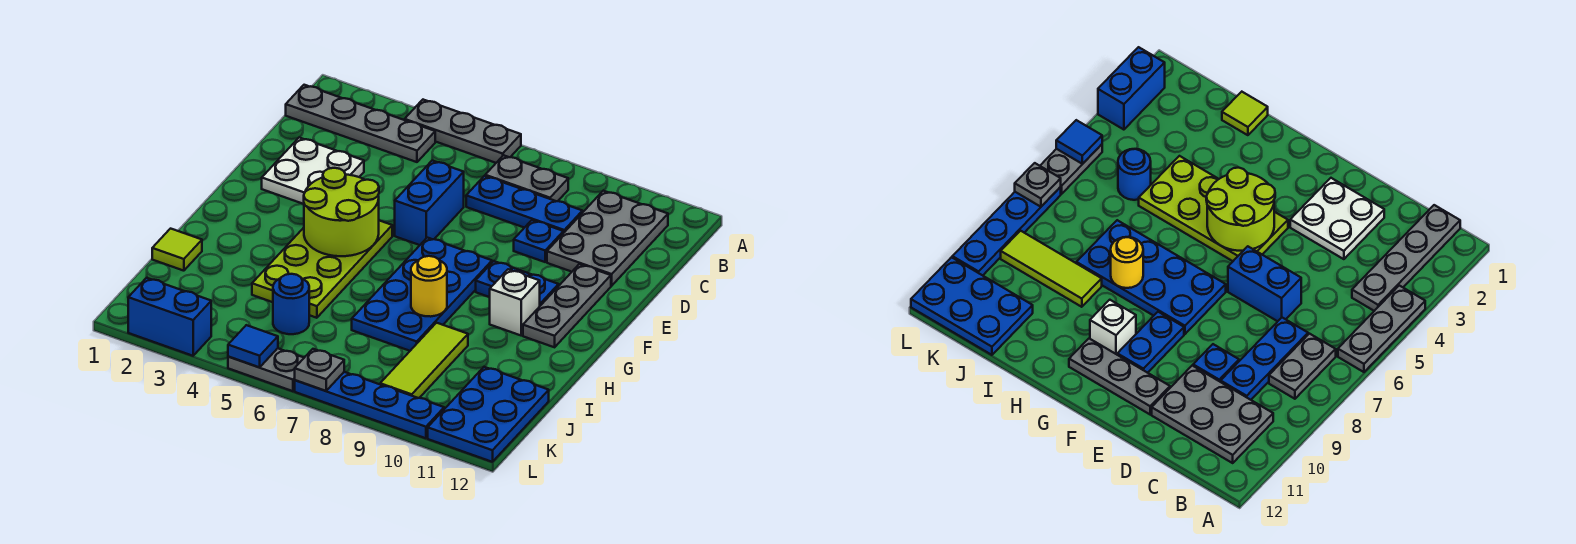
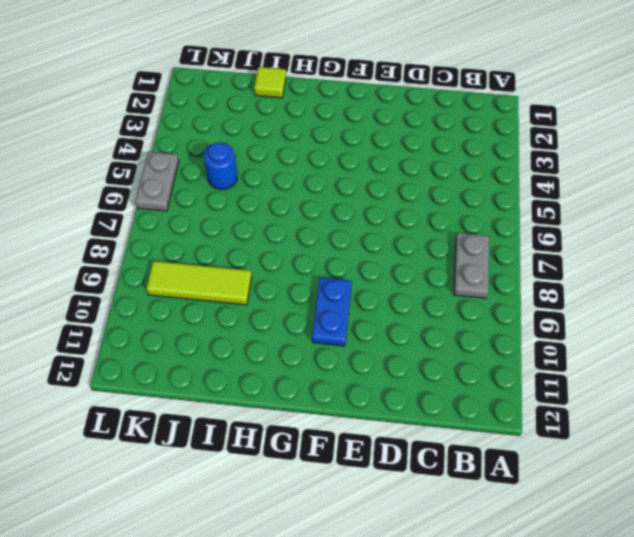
none -> grey plate A4:A6 level 1
none -> grey plate B1:B4 level 1
none -> grey plate B10:D11 level 1

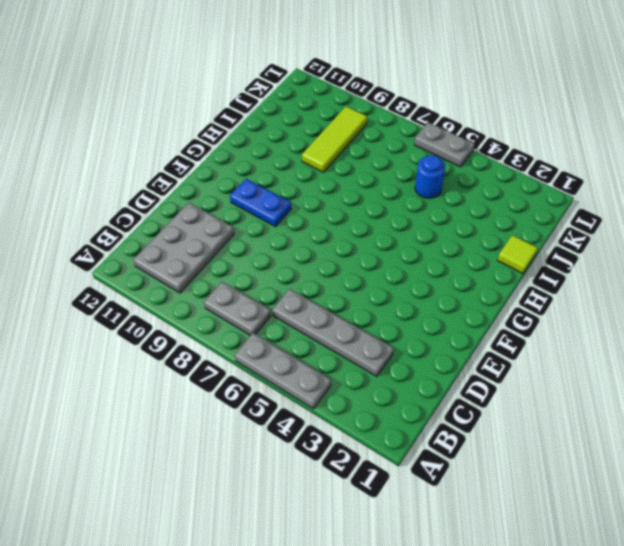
grey plate C3:C6 level 1 -> grey plate B1:B4 level 1
none -> blue plate C7:C9 level 1
none -> white plate D2:E3 level 1
none -> blue brick D6:E6 level 1

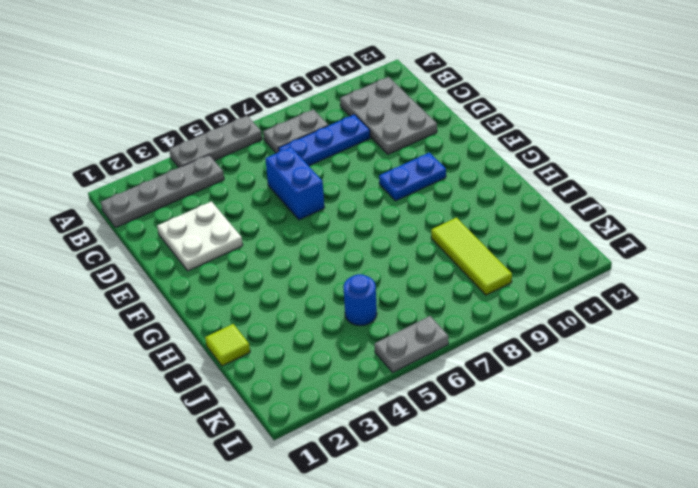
none -> blue plate D9 level 1
none -> grey plate E11:G11 level 1
none -> lime plate F4:I5 level 1

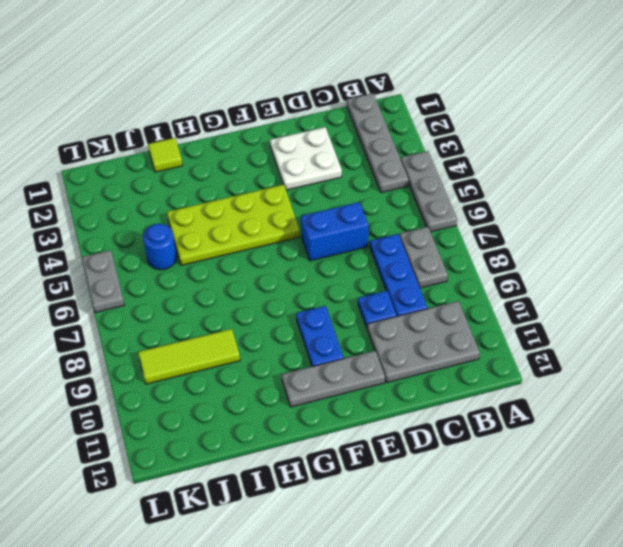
none -> blue plate F7:I8 level 1
none -> white brick G10 level 1
none -> blue plate J11:L12 level 1

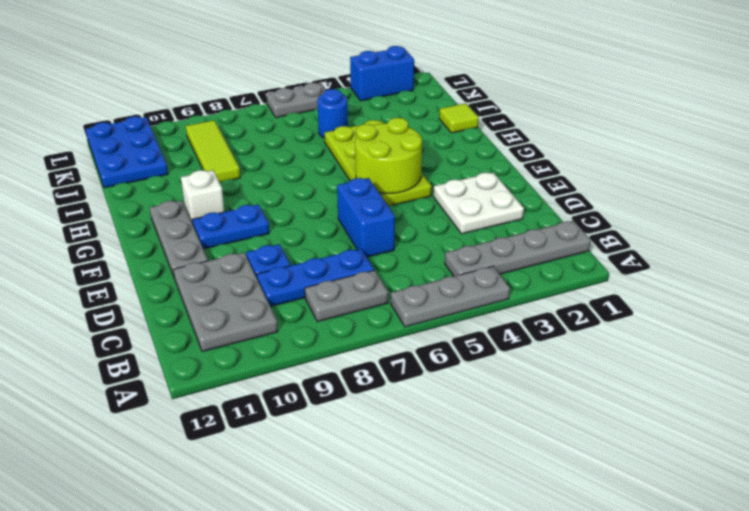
none -> blue plate F7:I8 level 1
none -> blue plate L7:L10 level 1
none -> yellow round brick H8 level 2

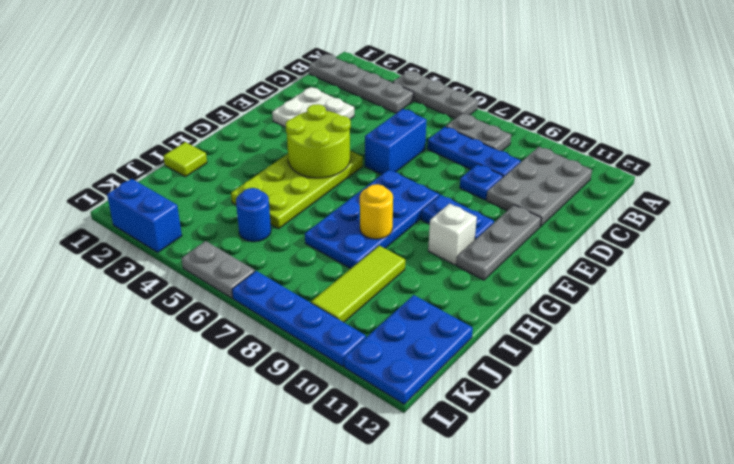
none -> blue tile L5 level 2
none -> grey plate L7 level 2

